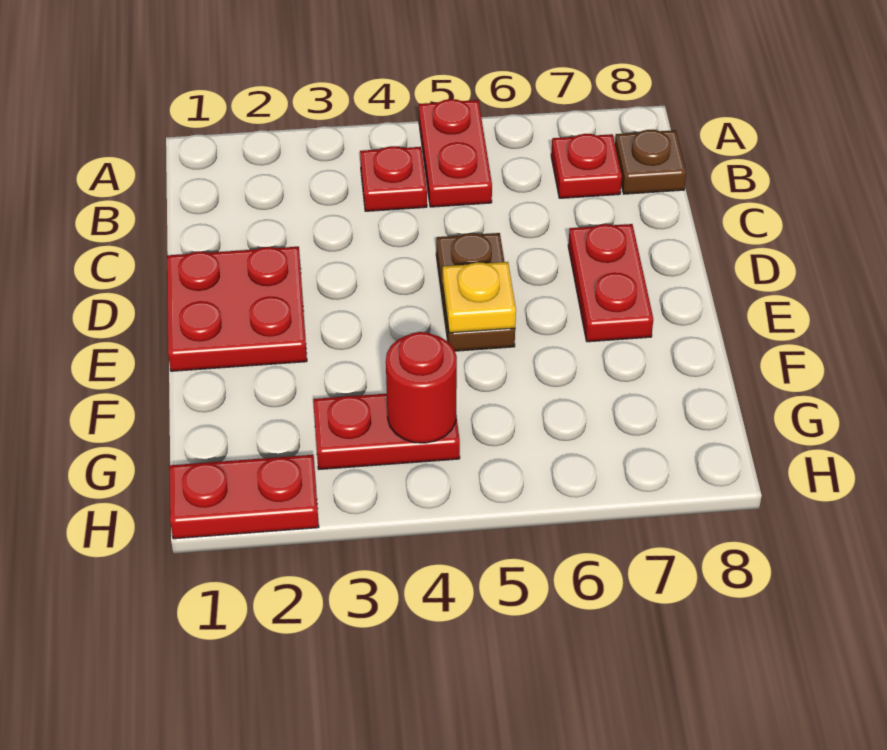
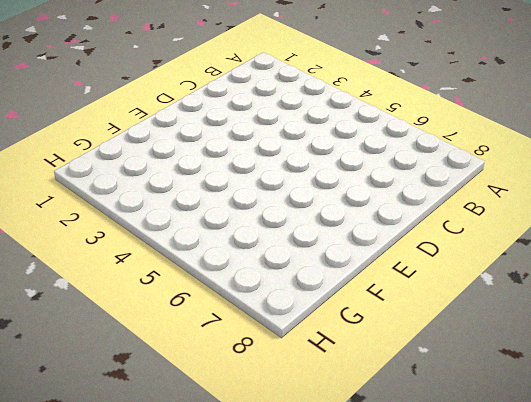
none -> red plate A5:B5 level 1
none -> red plate B4 level 1

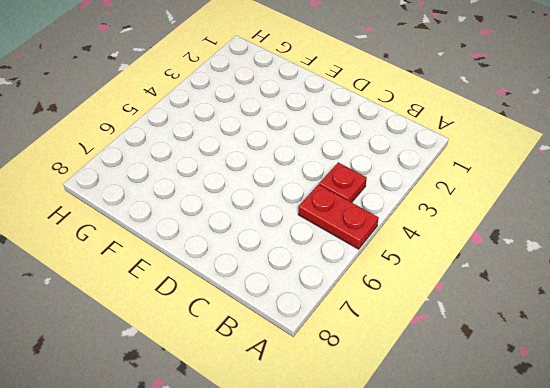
none -> red plate B7 level 1
none -> brown plate B8 level 1

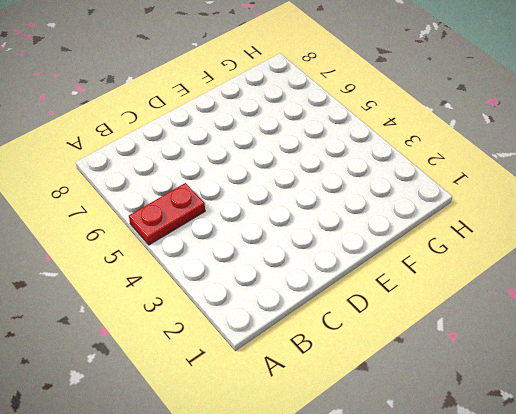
none -> red plate B4 level 1
none -> red plate B7 level 1

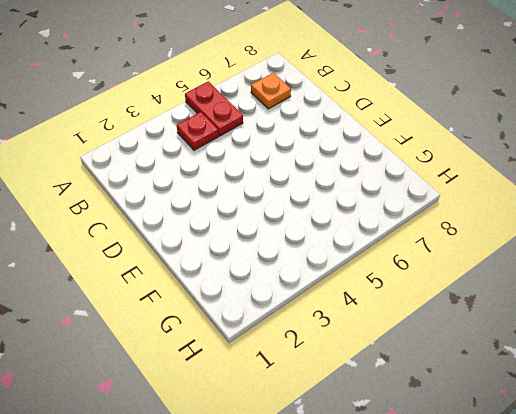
orange plate B7 level 1 -> red plate B7 level 1
none -> brown plate B8 level 1
none -> red plate D1:E2 level 1

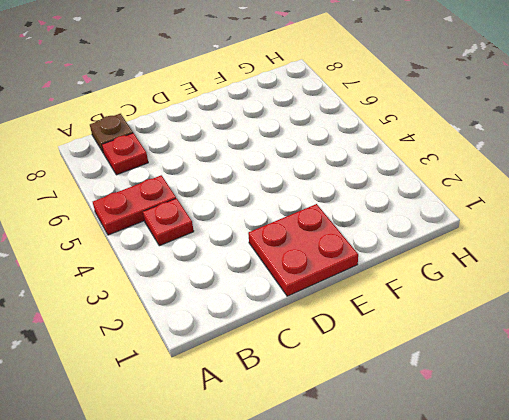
none -> brown plate D5:E5 level 1
none -> red plate D7:E7 level 1

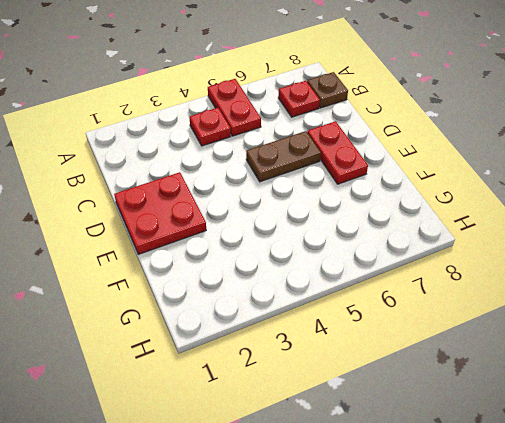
brown plate D5:D6 level 1 -> brown plate D5:E5 level 1
none -> red plate G3:G4 level 1
none -> red plate H1:H2 level 1

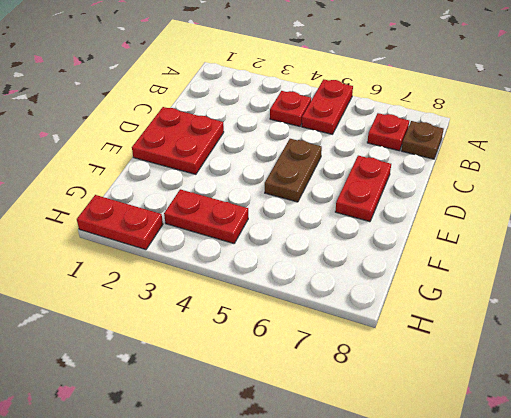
none -> yellow plate E5 level 2
none -> red round brick G4 level 2

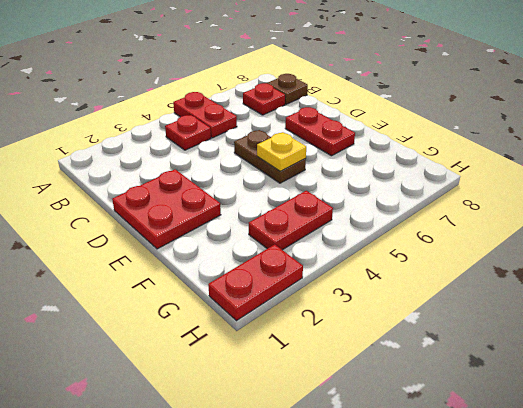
none -> red round brick G4 level 2

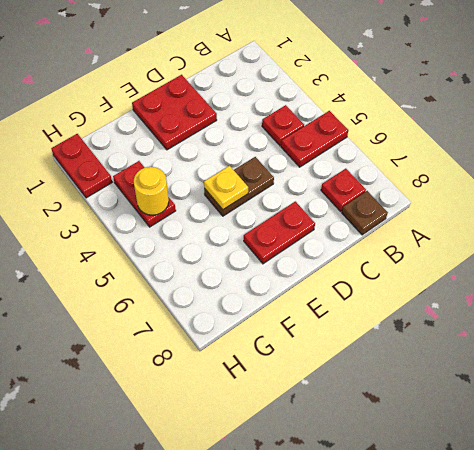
yellow round brick G4 level 2 -> red round brick G4 level 2

